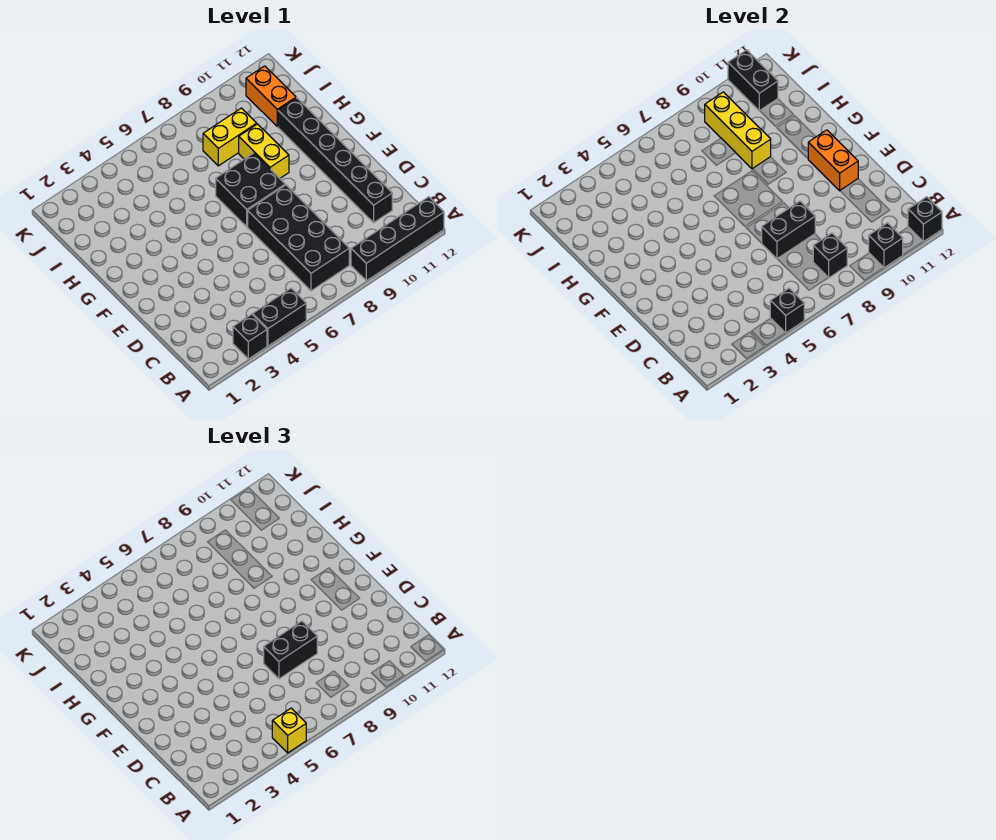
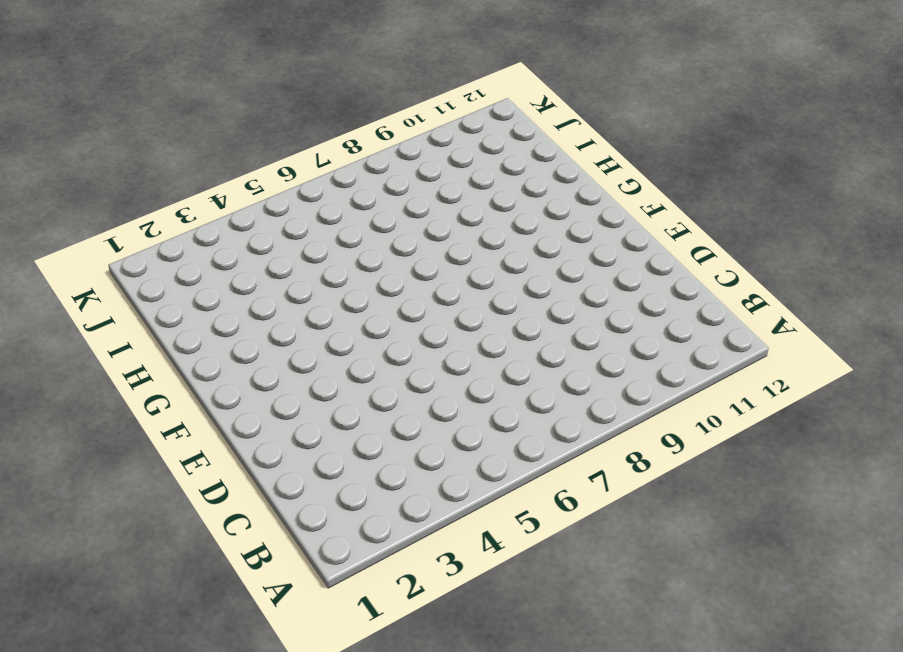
none -> black brick A3 level 1
none -> black brick A4:A5 level 1
none -> black brick A9:A12 level 1

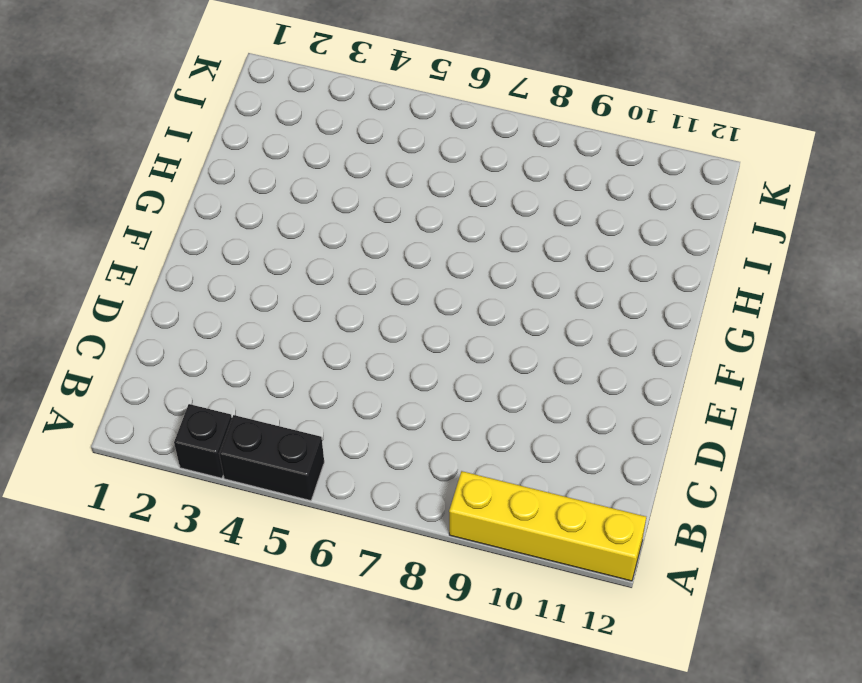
yellow brick A9:A12 level 1 -> black brick A9:A12 level 1
none -> black brick B7:E8 level 1
none -> black brick C11:H11 level 1
none -> black brick F7:G8 level 1

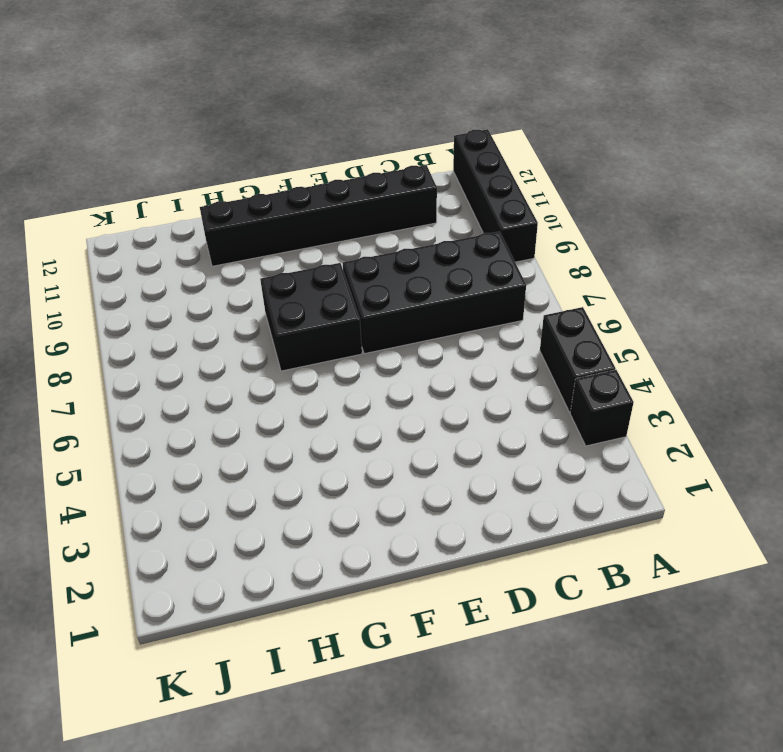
none -> yellow brick G9:H9 level 1
none -> yellow brick I8:I9 level 1
none -> orange brick I11:J11 level 1

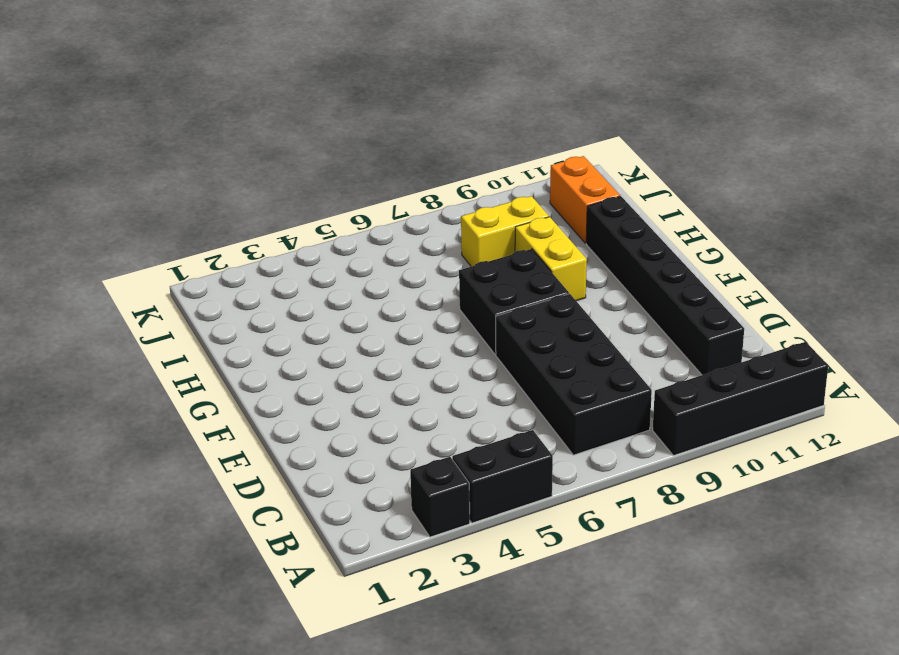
none -> black brick A5 level 2
none -> black brick A10 level 2
none -> black brick A12 level 2

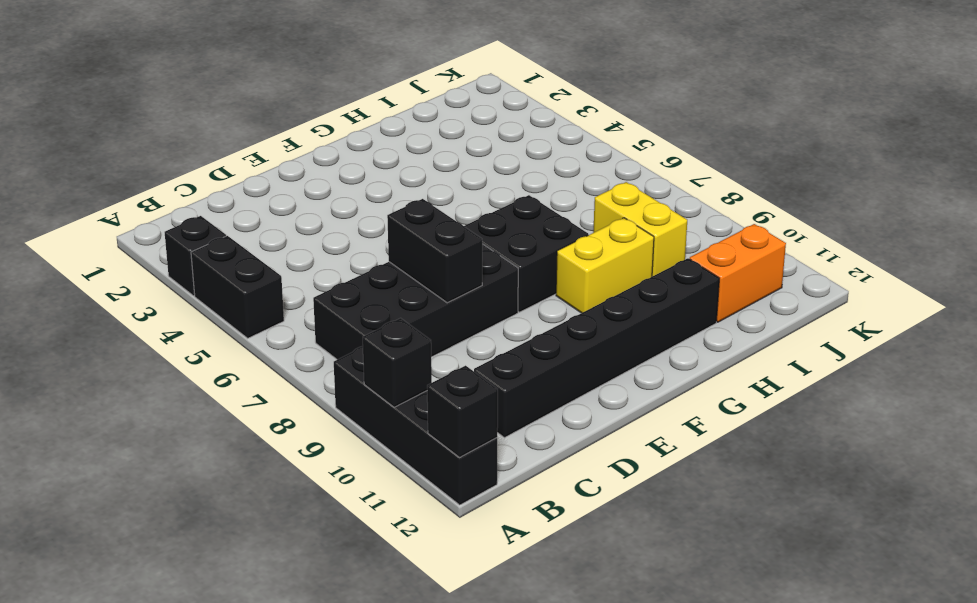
none -> black brick A5 level 2
none -> black brick B8 level 2
none -> orange brick E11:F11 level 2

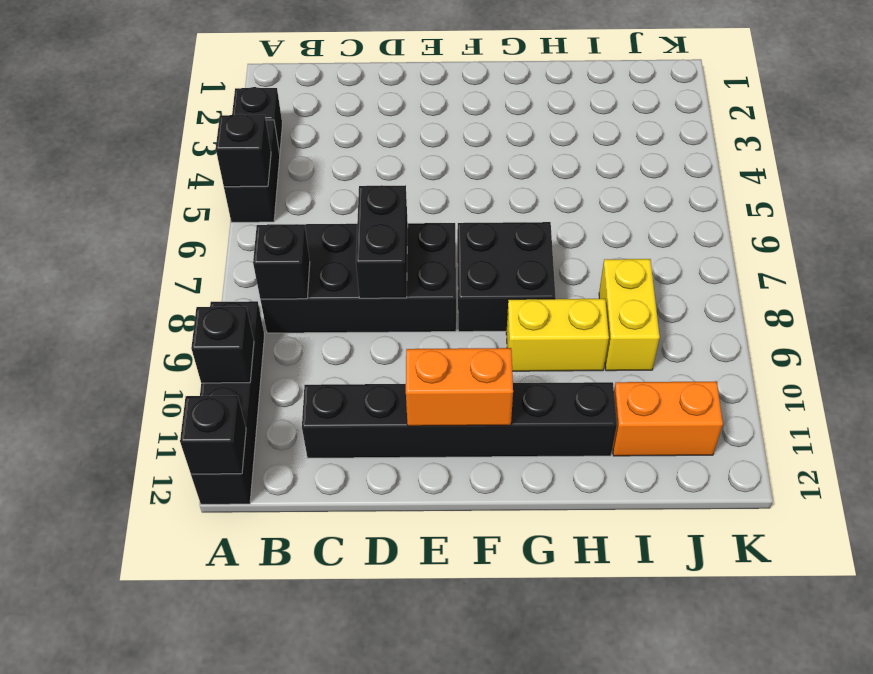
none -> yellow brick H9:J9 level 2
none -> black brick J11:K11 level 2
none -> yellow brick A5 level 3

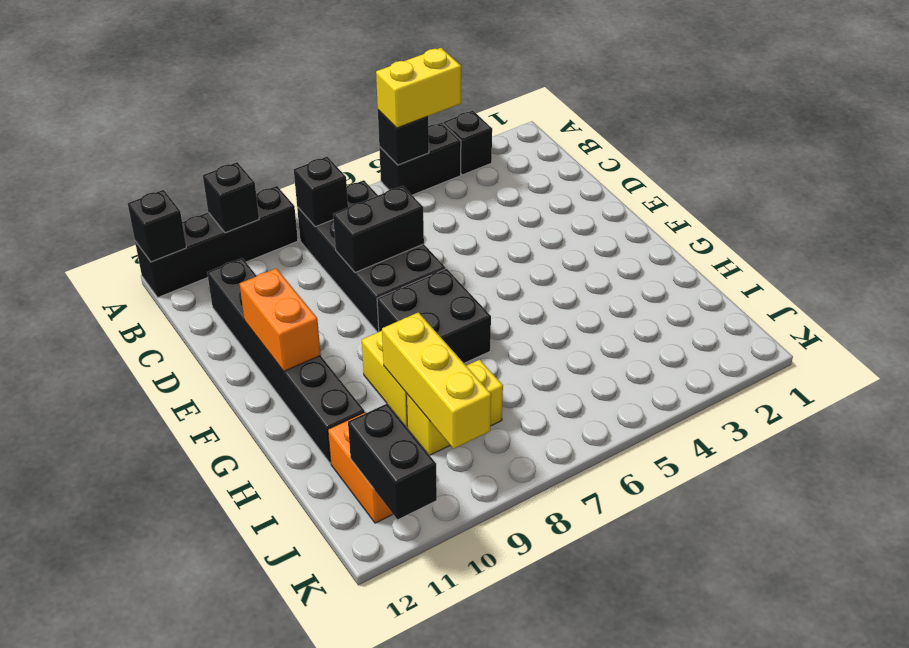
yellow brick A4:A5 level 3 -> yellow brick A5 level 3
none -> black brick D7:D8 level 3

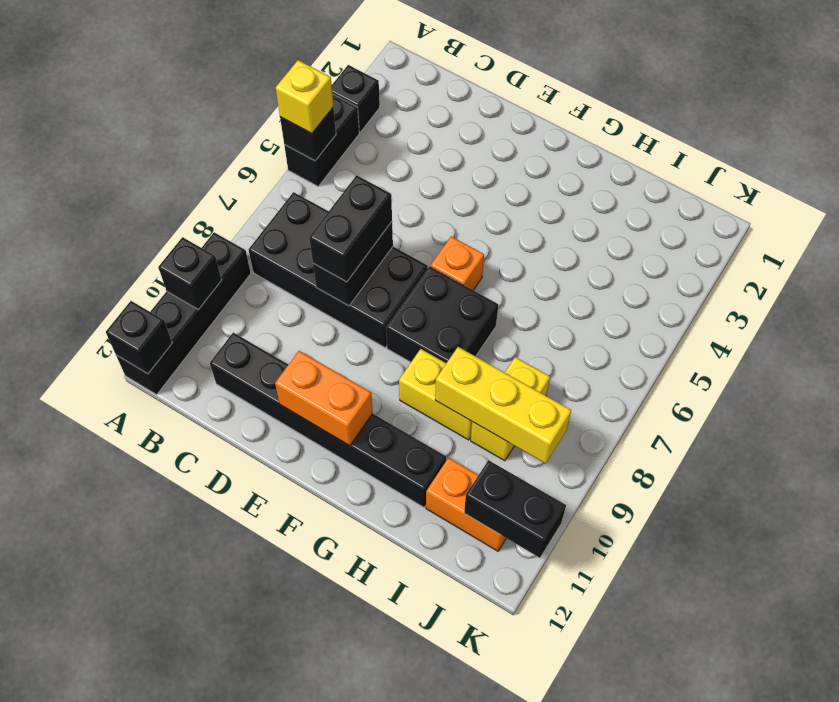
orange brick F6 level 1 -> none
none -> black brick B8 level 2

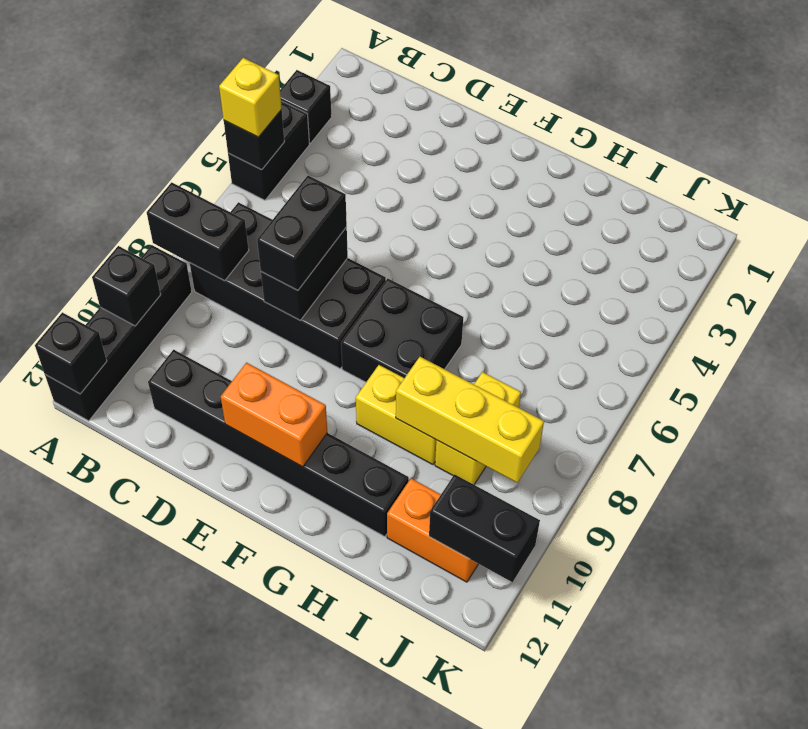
black brick A8:B8 level 2 -> black brick B8 level 2

